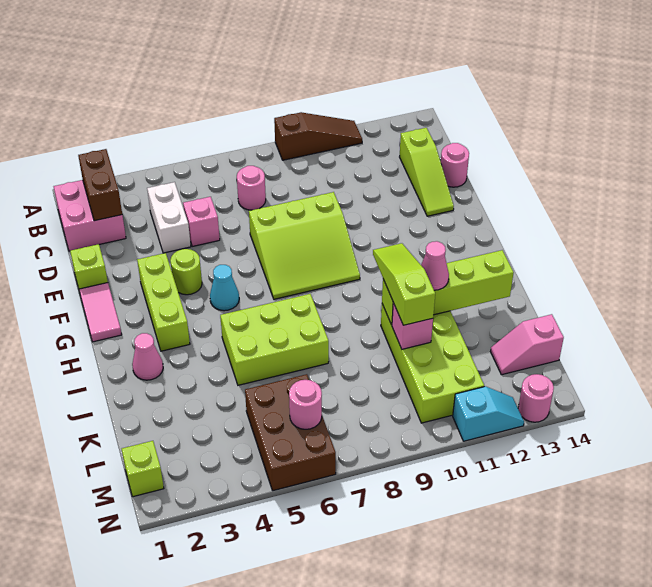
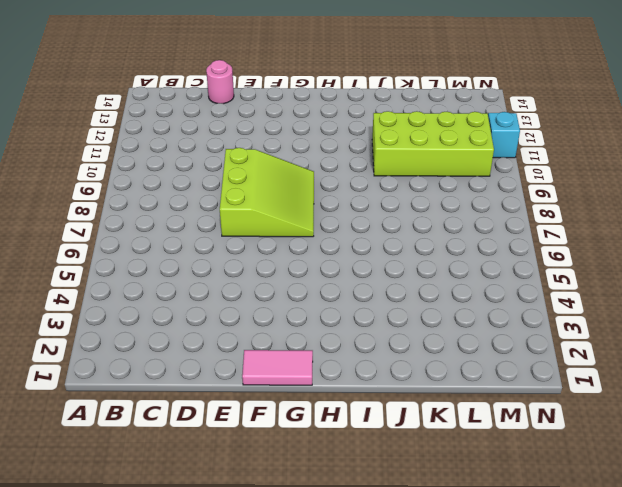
none -> brown slope A9:A11 level 1 top 9
none -> pink brick B1:C2 level 1
none -> white brick C4:D4 level 1

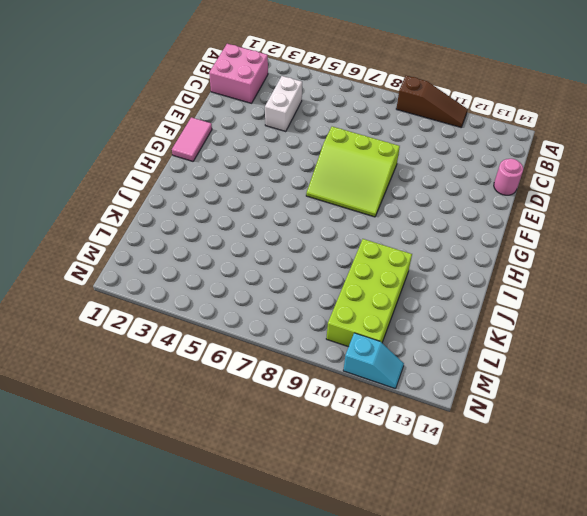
none -> pink round brick C7 level 1
none -> lime slope C13:E13 level 1 top C
none -> pink brick D5 level 1

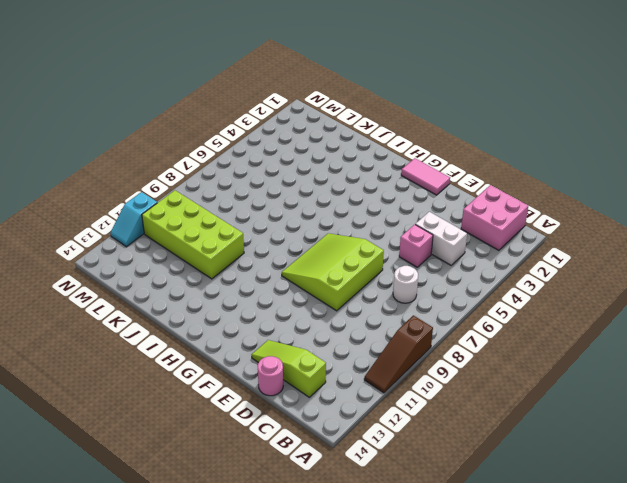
white round brick C7 level 1 -> pink round brick C7 level 1
none -> lime brick E1 level 1
none -> lime brick F3:H3 level 1
none -> lime round brick F4 level 1

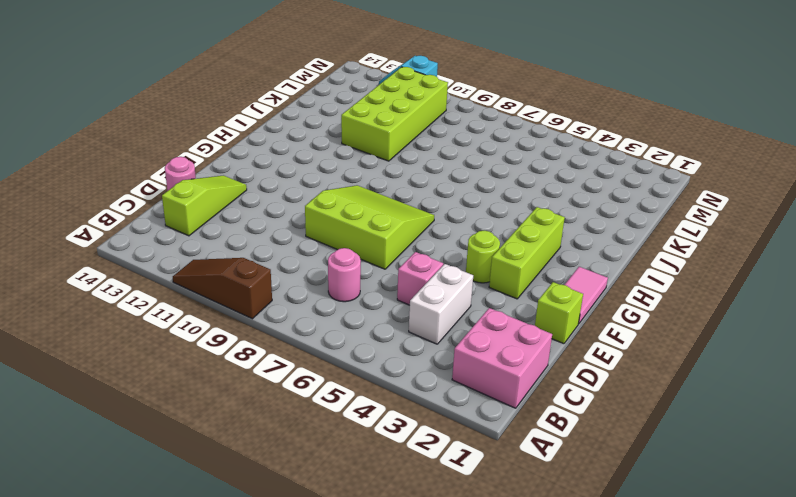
none -> cyan cone G5 level 1
none -> pink cone I2 level 1
none -> lime brick I5:J7 level 1

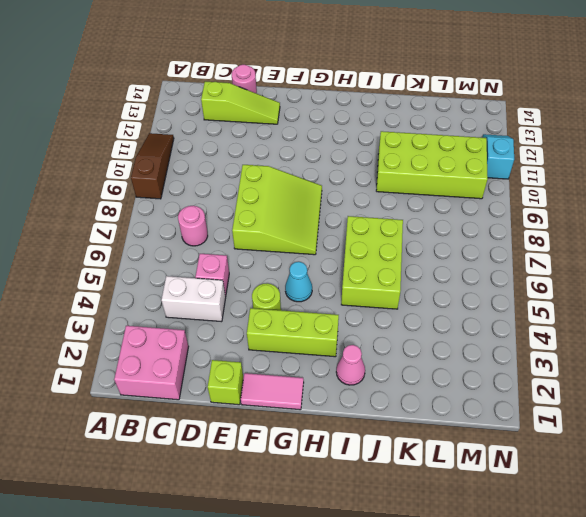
none -> brown brick L5:N6 level 1
none -> pink slope L13:L14 level 1 top 14
none -> lime brick M1 level 1

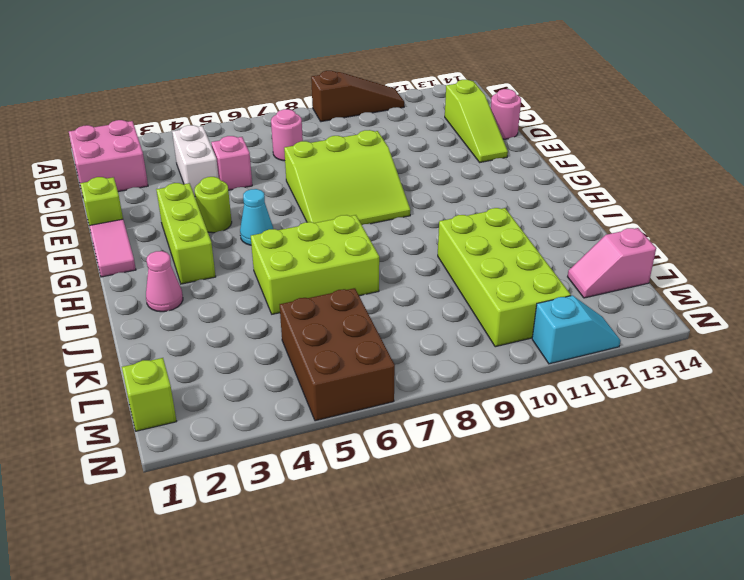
none -> pink round brick N13 level 1
none -> brown brick B2:C2 level 2
none -> lime brick J10:J13 level 2

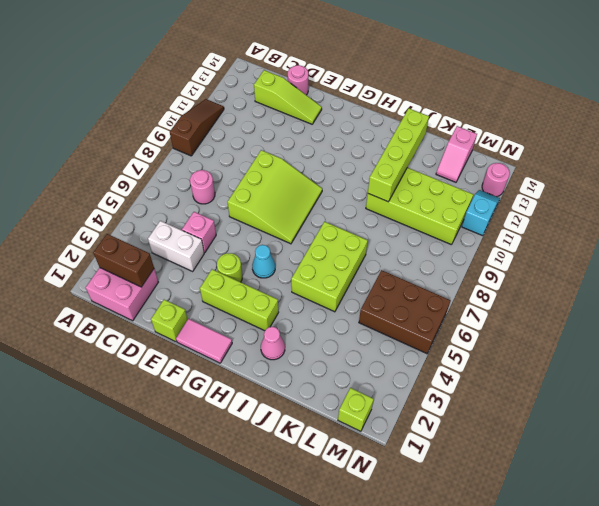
none -> pink brick K10 level 2
none -> pink round brick M6 level 2
none -> lime slope I10:K10 level 3 top K

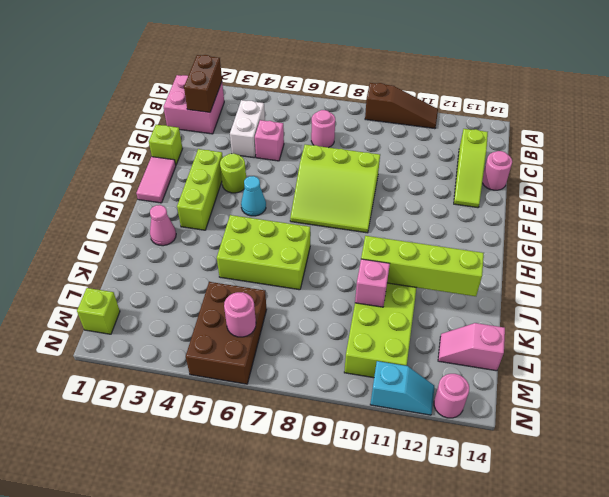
none -> lime slope I10:K10 level 3 top K
none -> pink cone J11 level 3

